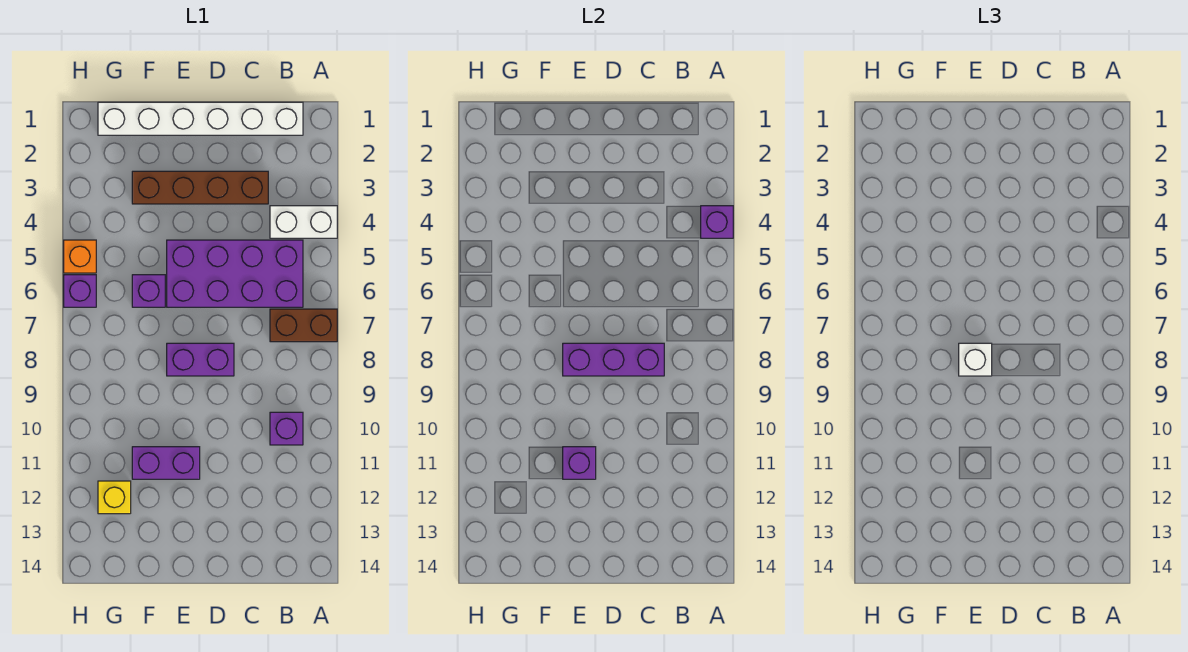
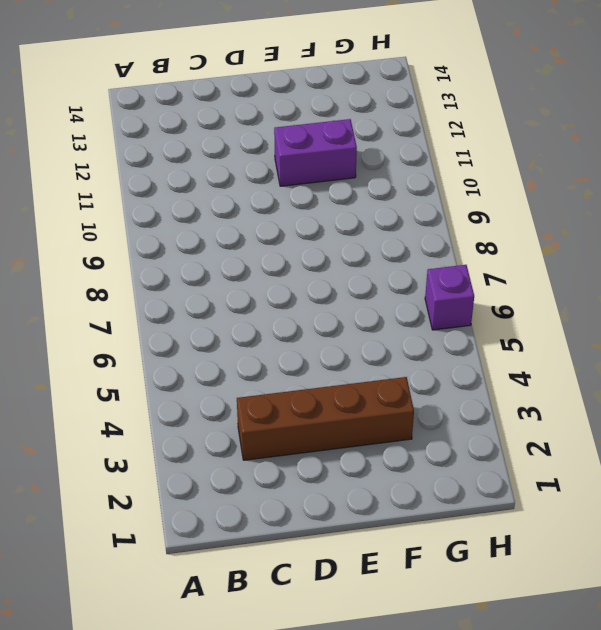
none -> white brick A4:B4 level 1
none -> brown brick A7:B7 level 1
none -> white brick B1:G1 level 1

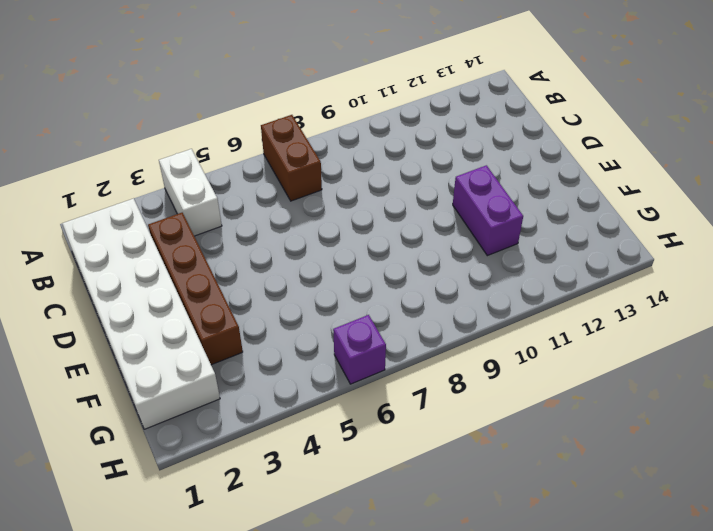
white brick B1:G2 level 1 -> white brick B1:G1 level 1
none -> purple brick B5:E6 level 1
none -> purple brick B10 level 1
none -> purple brick D8:E8 level 1

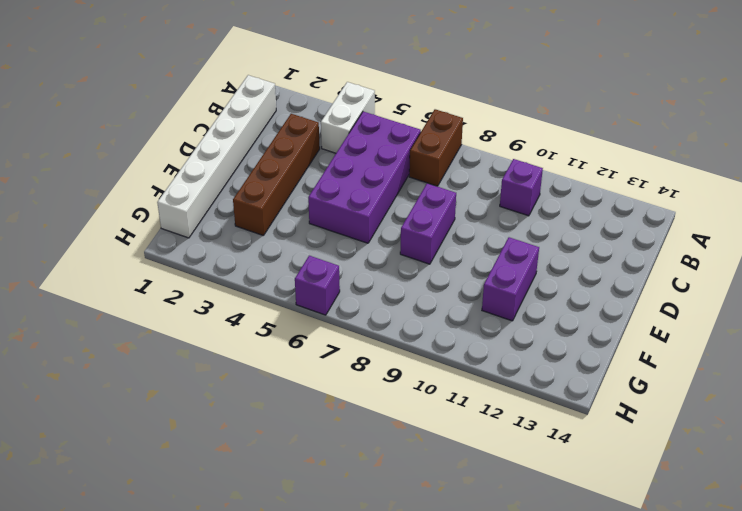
none -> purple brick F6 level 1
none -> yellow brick G12 level 1
none -> orange brick H5 level 1

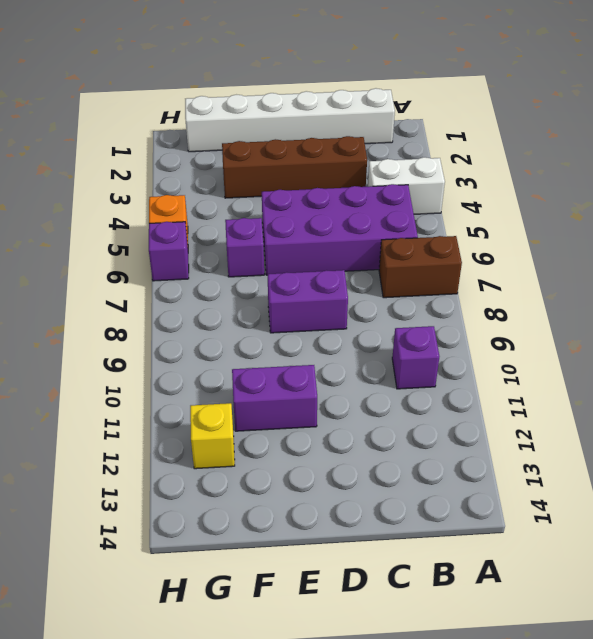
none -> purple brick A4 level 2
none -> purple brick C8:E8 level 2
none -> purple brick E11 level 2

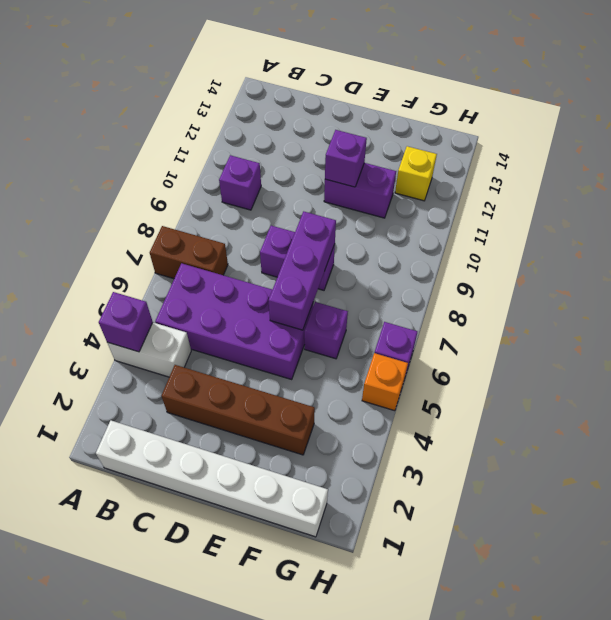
purple brick E6:E8 level 2 -> purple brick C8:E8 level 2
none -> white brick E8 level 3

